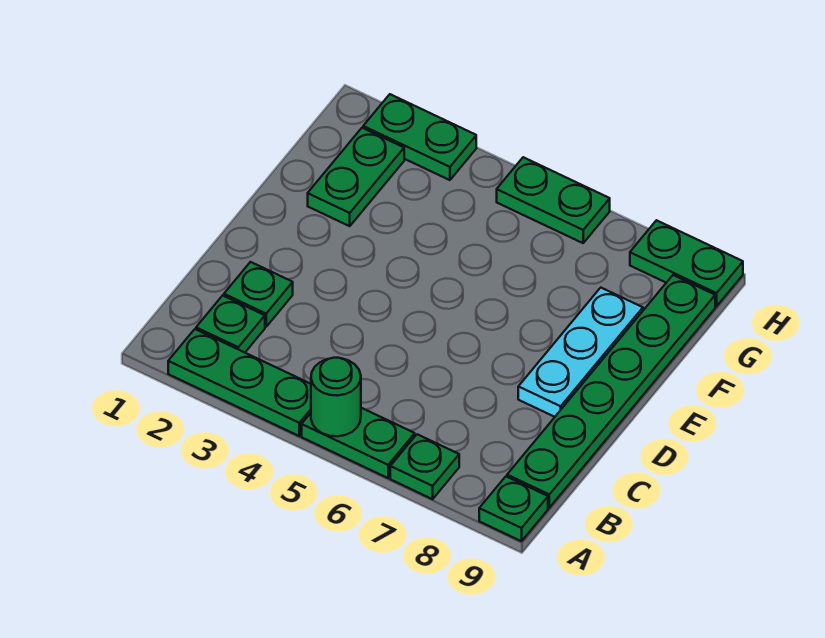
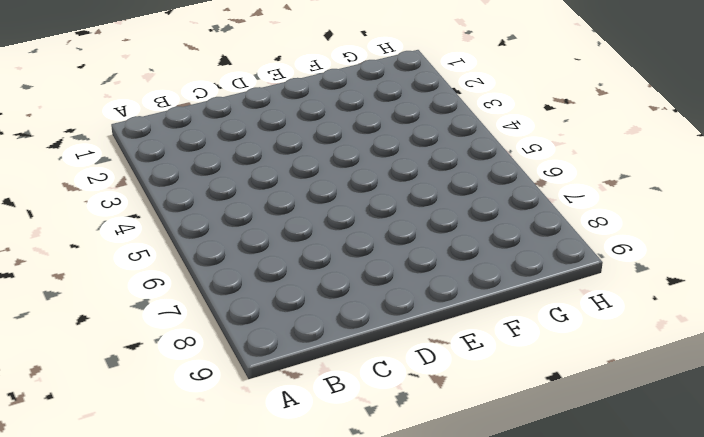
none -> green plate A2:A4 level 1
none -> green plate A5:A6 level 1
none -> green plate A7 level 1

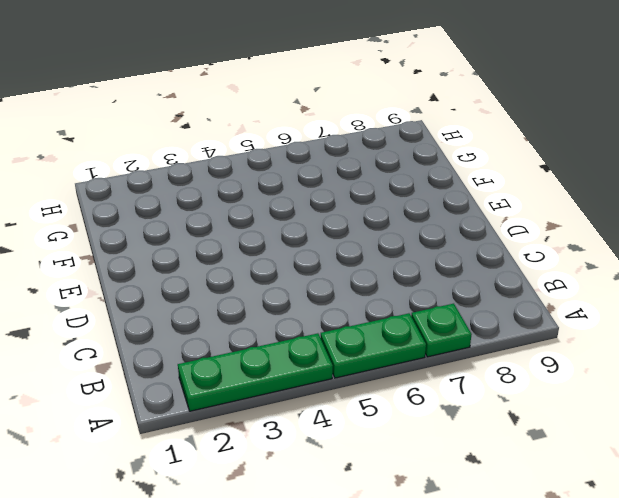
none -> green plate A9 level 1
none -> green plate B2 level 1
none -> green plate B9:G9 level 1

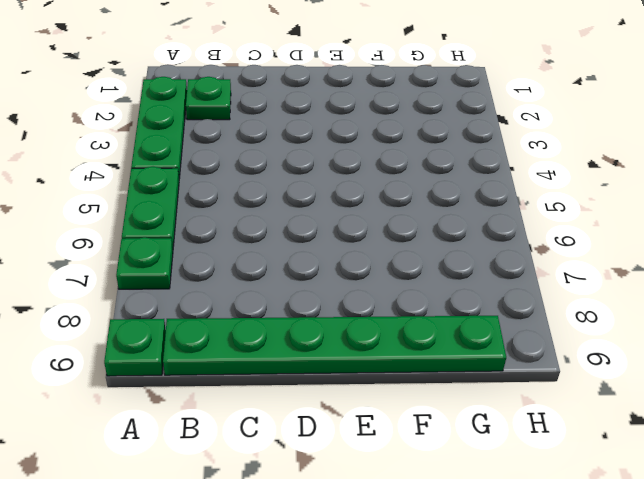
none -> green plate C2 level 1
none -> cyan plate D8:F8 level 1
none -> green plate F2:G2 level 1

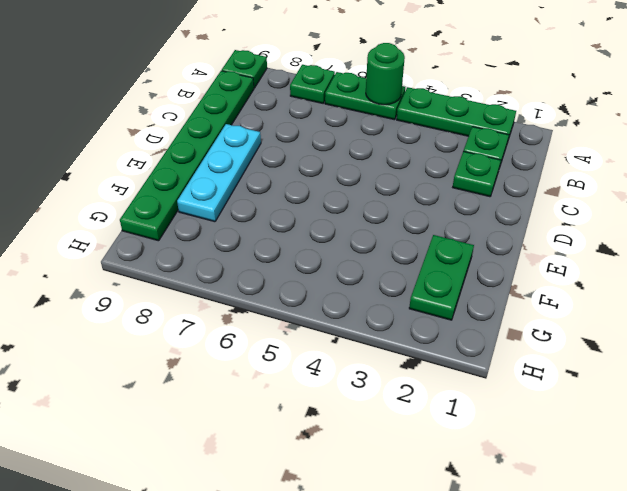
none -> green plate H2:H3 level 1
none -> green plate H5:H6 level 1
none -> green plate H8:H9 level 1

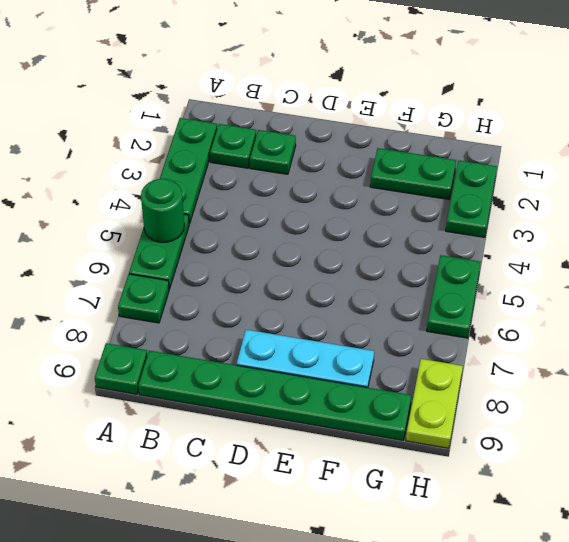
lime plate H8:H9 level 1 -> green plate H8:H9 level 1

